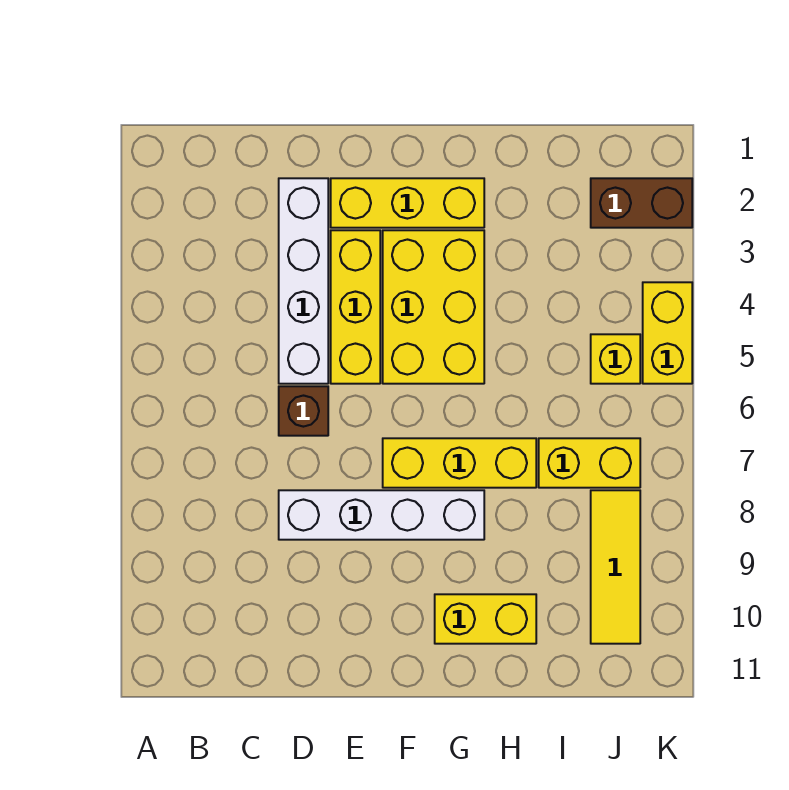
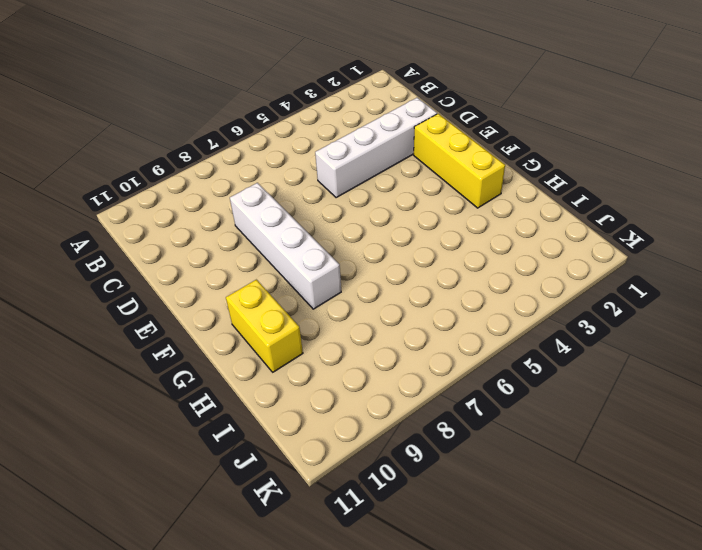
none -> brown brick D6 level 1
none -> yellow brick E3:E5 level 1
none -> yellow brick F3:G5 level 1

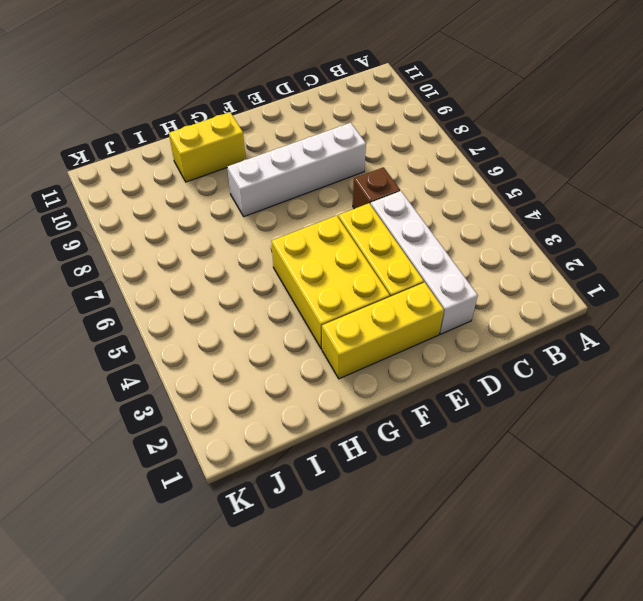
none -> yellow brick F7:H7 level 1
none -> yellow brick I7:J7 level 1
none -> brown brick J2:K2 level 1

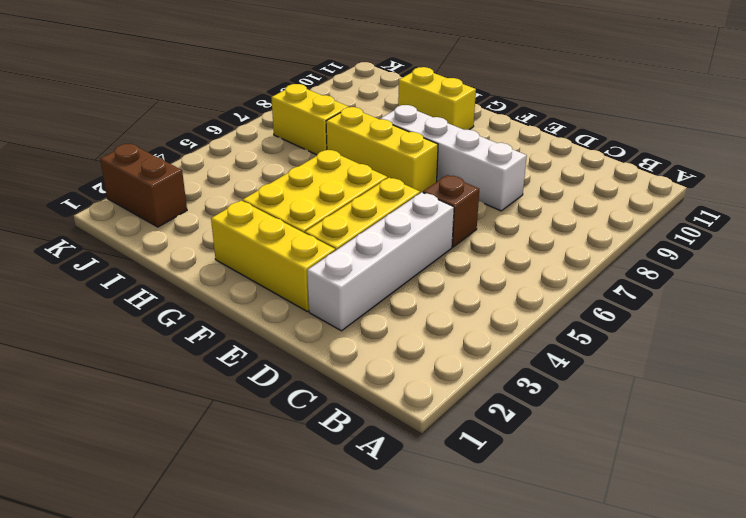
none -> yellow brick J5 level 1
none -> yellow tile J8:J10 level 1
none -> yellow brick K4:K5 level 1

